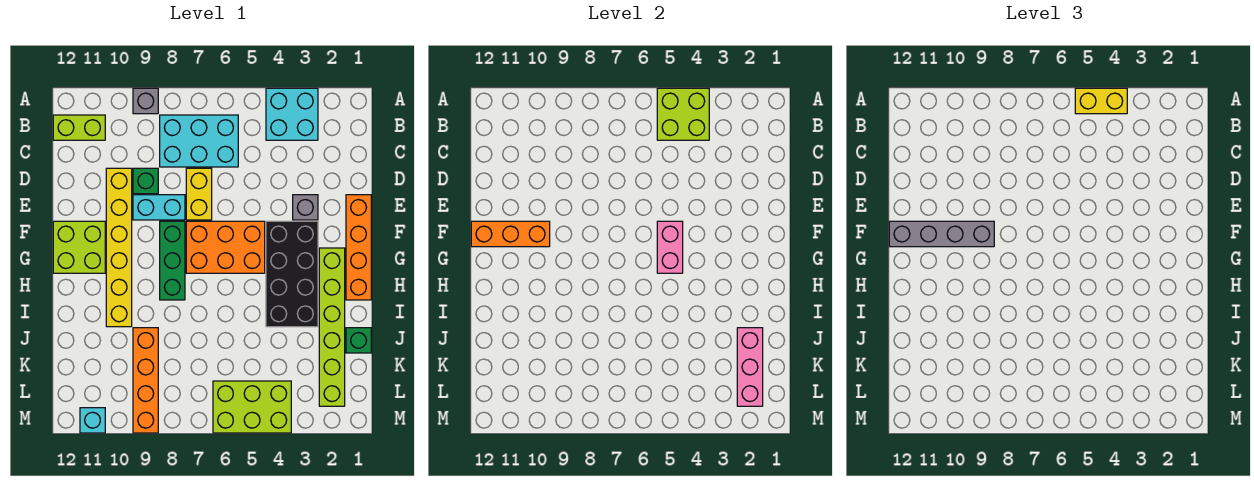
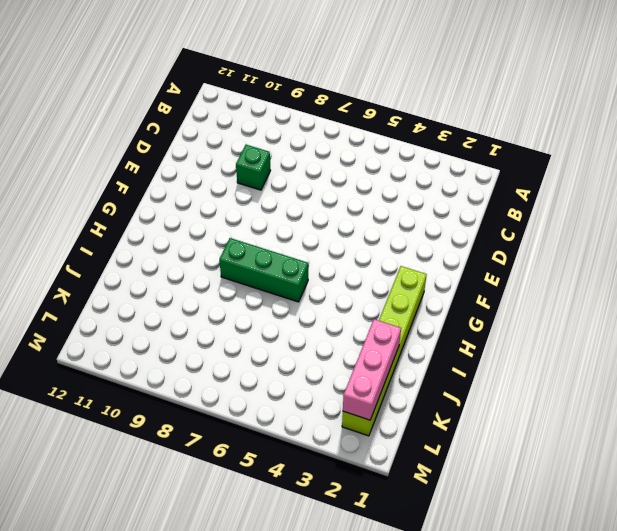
green brick H6:H8 level 1 -> green brick F8:H8 level 1
none -> cyan brick A3:B4 level 1
none -> grey brick A9 level 1
none -> cyan brick B6:C8 level 1

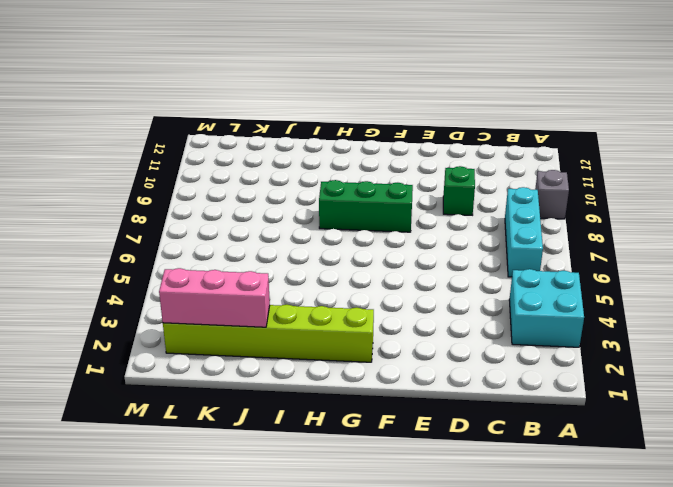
cyan brick B6:B8 level 1 -> cyan brick B6:C8 level 1
none -> lime brick B11:B12 level 1
none -> yellow brick D7:E7 level 1
none -> yellow brick D10:I10 level 1

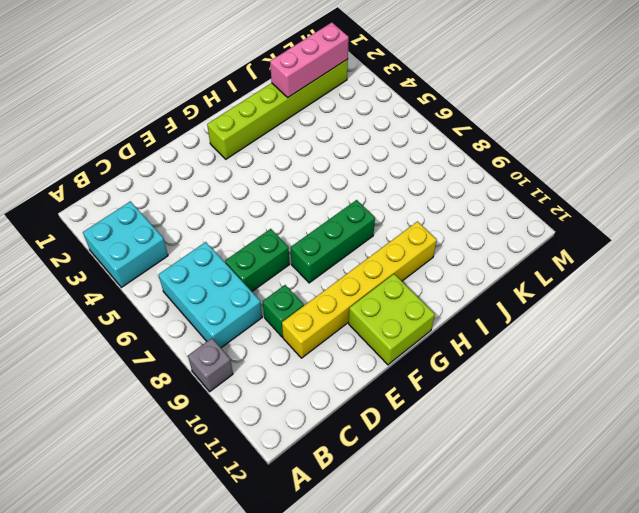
green brick D7:E7 level 1 -> yellow brick D7:E7 level 1
none -> lime brick B11:B12 level 1
none -> orange brick E1:H1 level 1
none -> grey brick E3 level 1

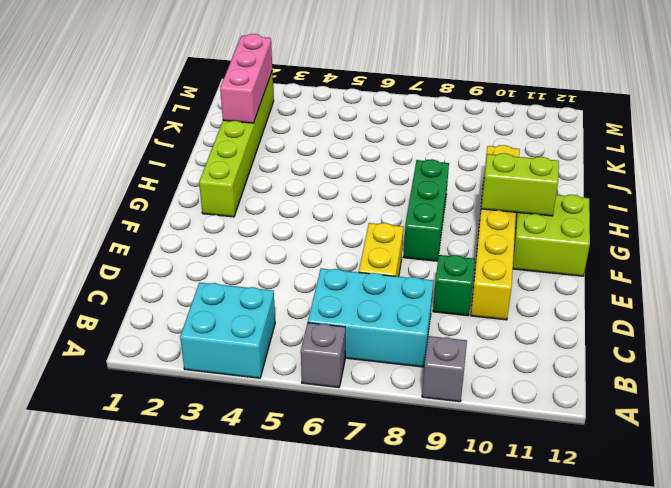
grey brick A6 level 1 -> grey brick E3 level 1
lime brick G10:G11 level 2 -> lime brick B11:B12 level 1
none -> orange brick E1:H1 level 1
none -> cyan brick E8:E9 level 1
none -> black brick F3:I4 level 1

